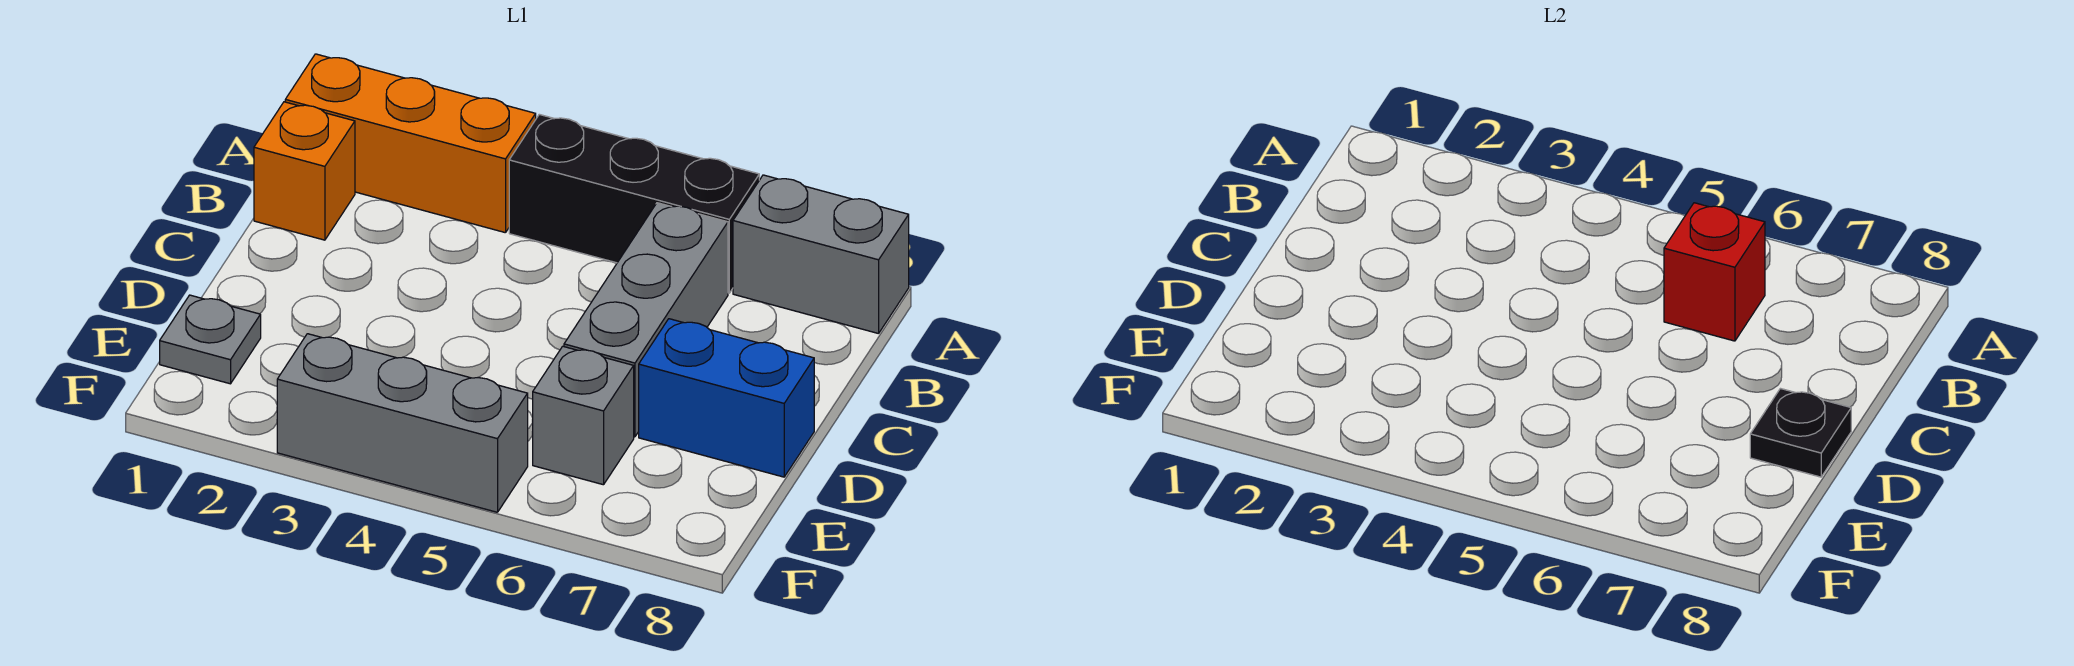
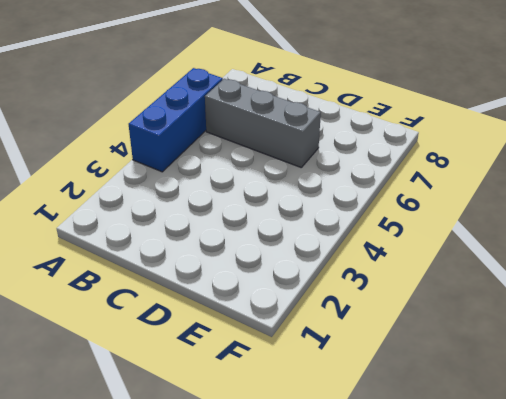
blue brick A4:A6 level 1 -> black brick A4:A6 level 1
none -> orange brick A1:A3 level 1
none -> grey brick A7:A8 level 1

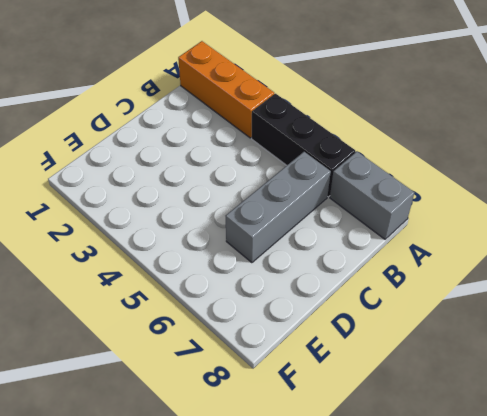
none -> orange brick B1 level 1
none -> blue brick D7:D8 level 1

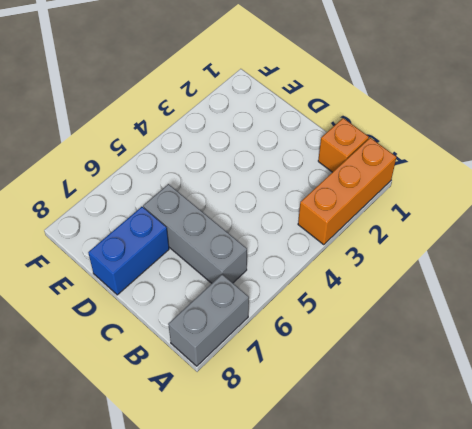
none -> black brick A4:A6 level 1
none -> grey plate E1 level 1

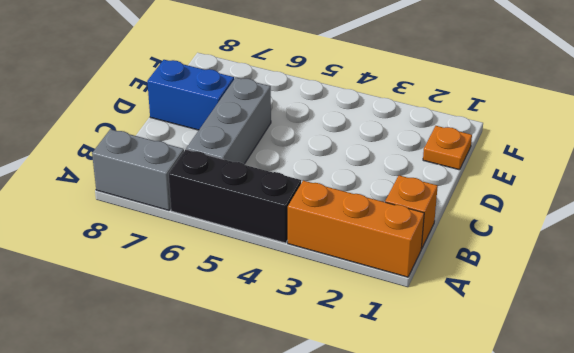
orange plate E1 level 1 -> grey plate E1 level 1
none -> grey brick E6 level 1
none -> grey brick F3:F5 level 1

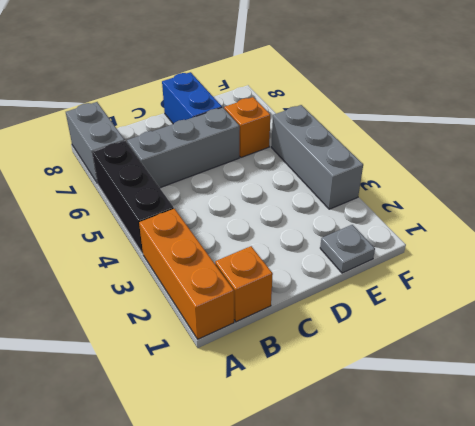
orange brick E6 level 1 -> grey brick E6 level 1
none -> red brick B6 level 2
none -> black plate D8 level 2

